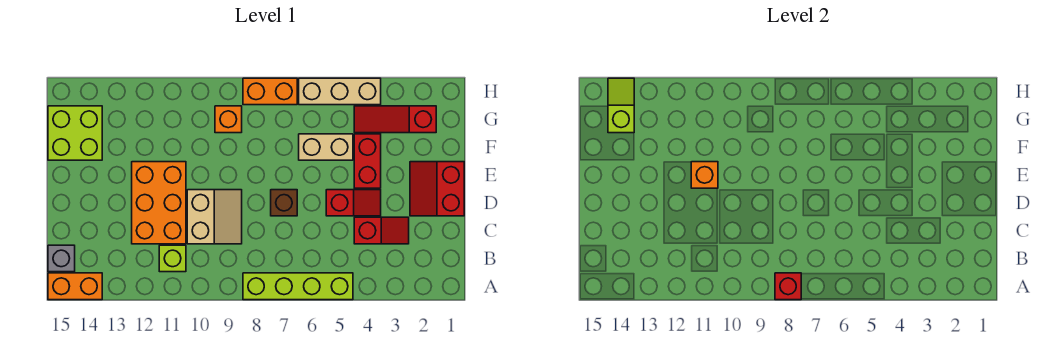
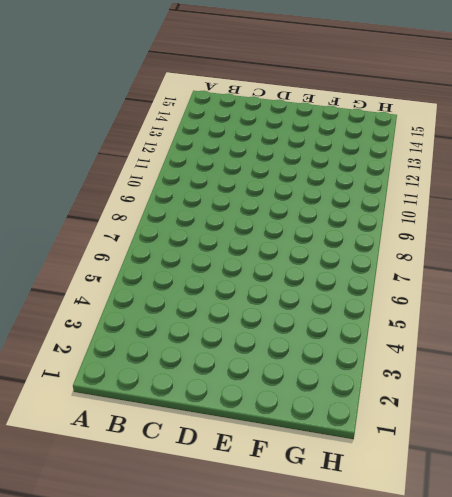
none -> lime brick A5:A8 level 1
none -> orange brick A14:A15 level 1
none -> lime brick B11 level 1

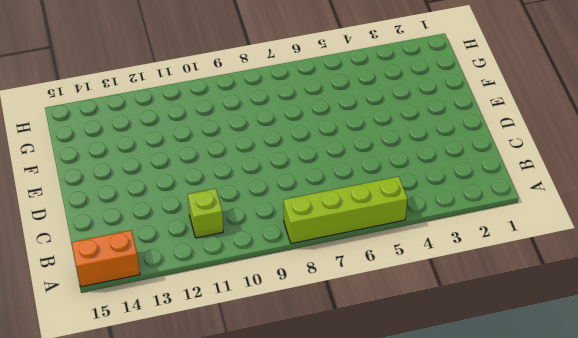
none -> grey brick B15 level 1
none -> red slope C3:C4 level 1 top 4
none -> tan slope C9:D10 level 1 top 10

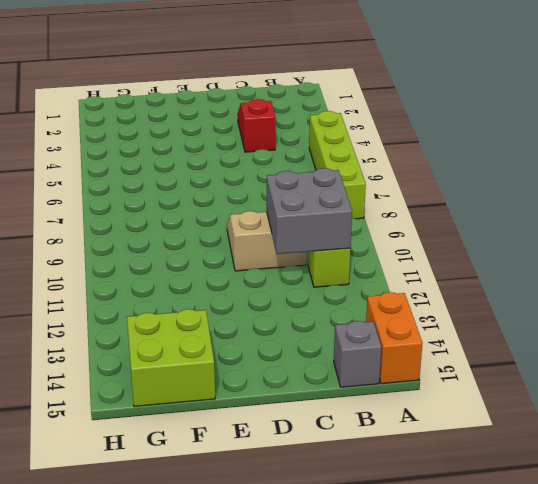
grey brick B10:C11 level 2 -> none
none -> orange brick C11:E12 level 1
none -> red slope D1:E2 level 1 top 1
none -> red slope D4:D5 level 1 top 5

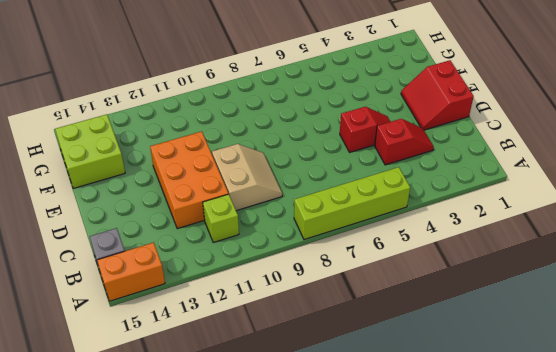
none -> brown brick D7 level 1
none -> red brick E4:F4 level 1
none -> tan brick F5:F6 level 1

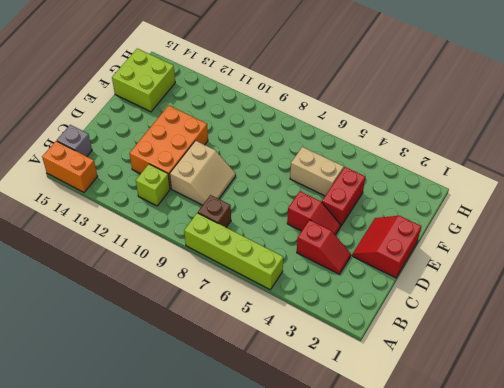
brown brick B8 level 1 -> brown brick D7 level 1
none -> red slope G2:G4 level 1 top 2
none -> orange brick G9 level 1
none -> tan brick H4:H6 level 1

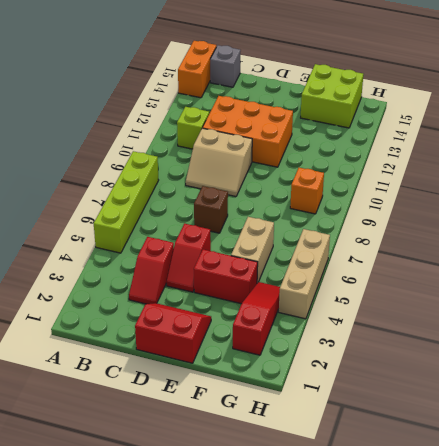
none -> orange brick H7:H8 level 1
none -> red brick A8 level 2
none -> orange brick E11 level 2

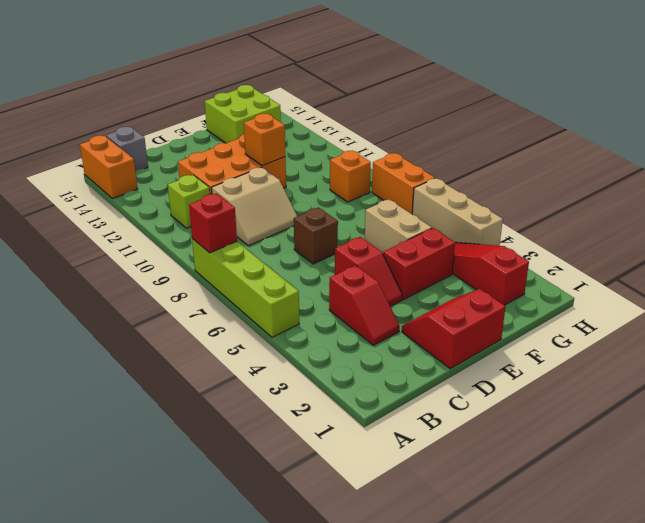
none -> lime slope G14:H14 level 2 top G

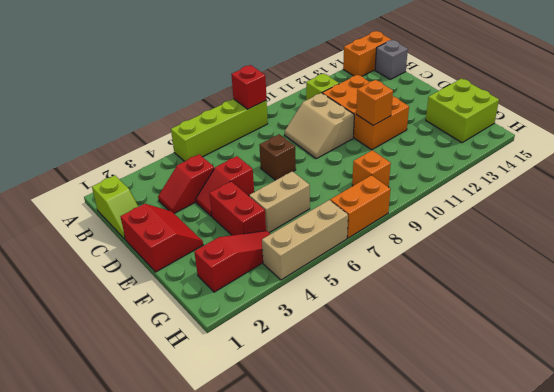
lime slope B1:C1 level 1 top B -> lime slope G14:H14 level 2 top G

